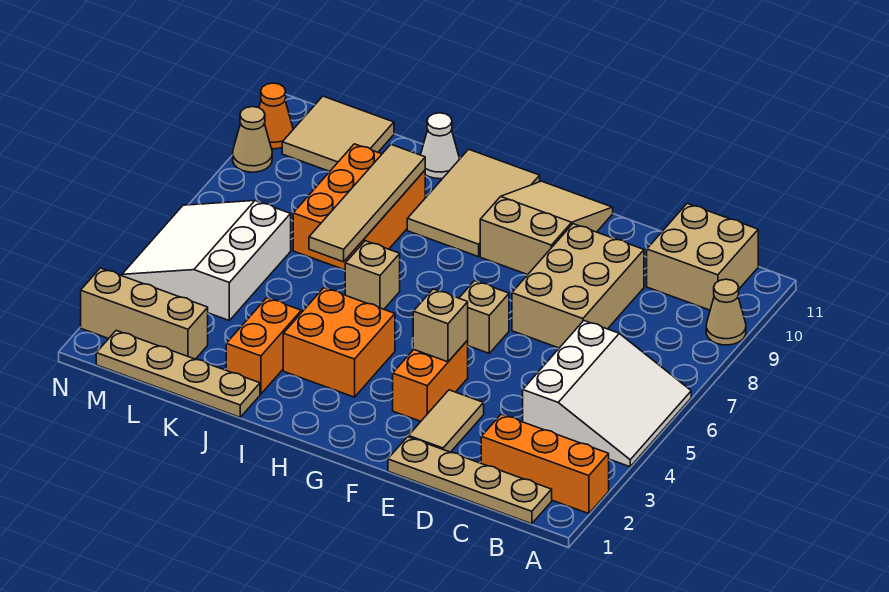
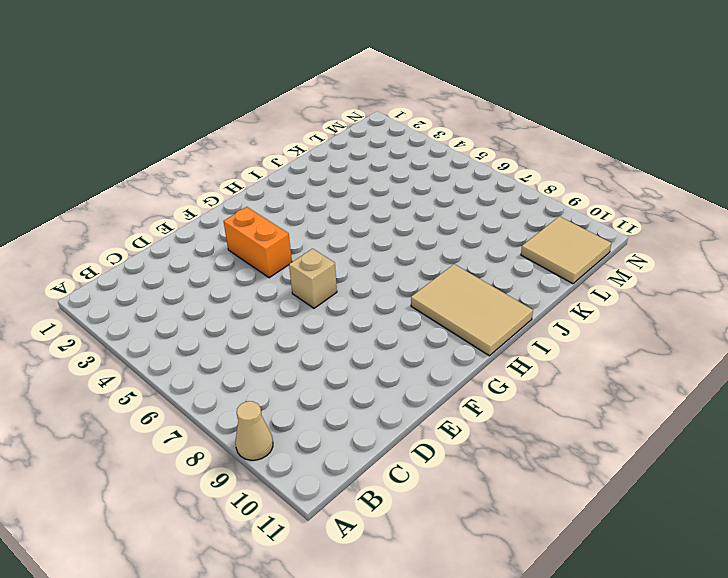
none -> orange brick A2:C2 level 1
none -> white slope A4:C6 level 1 top C
none -> tan plate B1:E1 level 1

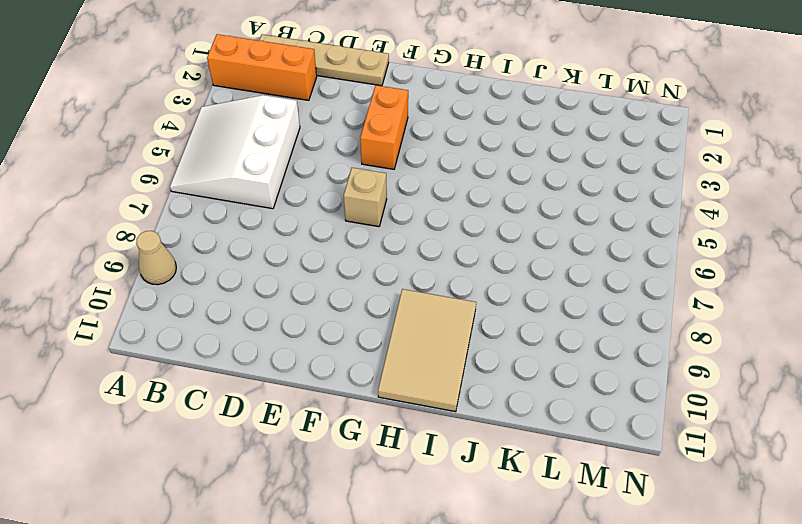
none -> tan brick B10:C11 level 1
none -> tan brick D7:E9 level 1
none -> tan tile E2:E3 level 1

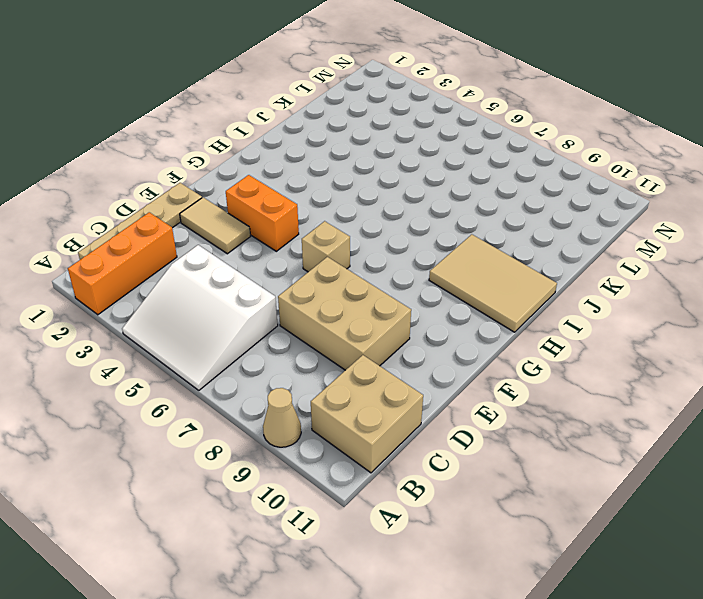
none -> tan slope F9:G11 level 1 top 9
none -> orange brick H3:I4 level 1
none -> tan brick I6 level 1

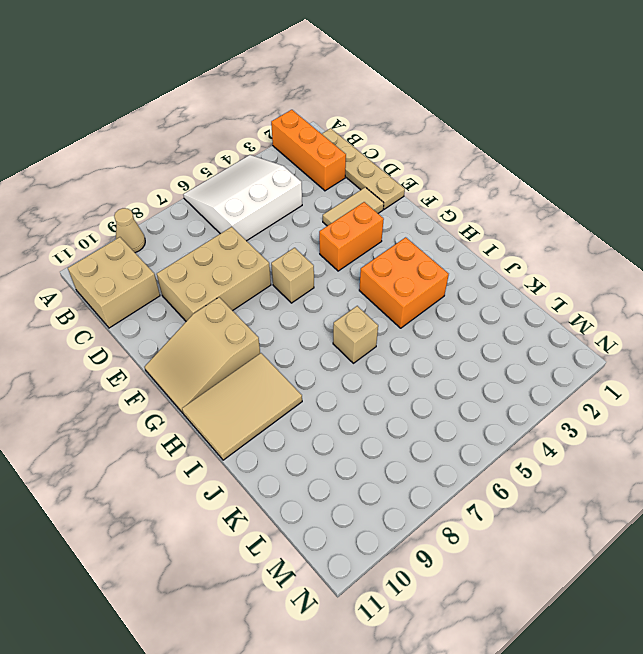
none -> tan plate J1:M1 level 1
none -> orange brick J2:J3 level 1
none -> orange brick J7:K9 level 1

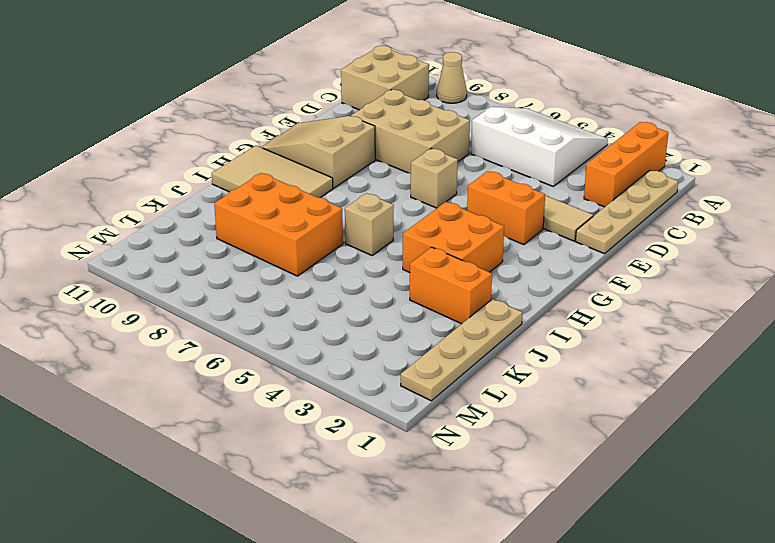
none -> white cone J11 level 1
none -> tan brick L2:N2 level 1
none -> white slope L4:N6 level 1 top L

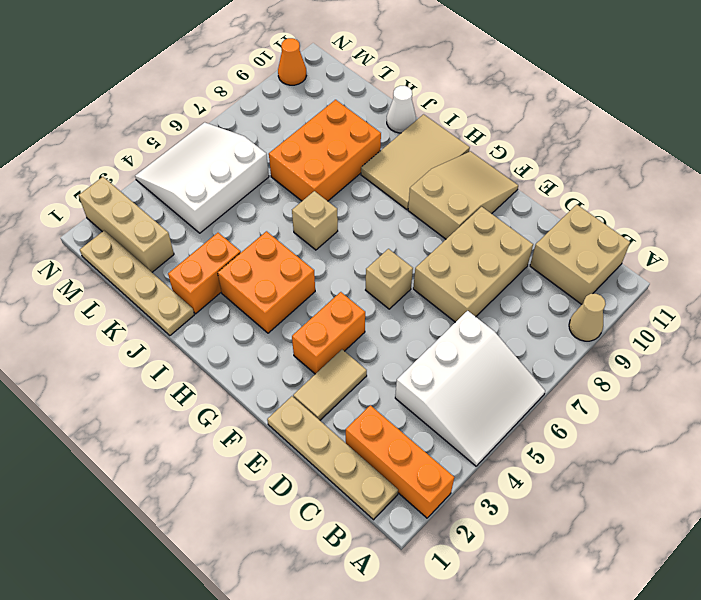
none -> tan tile L10:M11 level 1
none -> tan cone N9 level 1
none -> tan brick F4 level 2

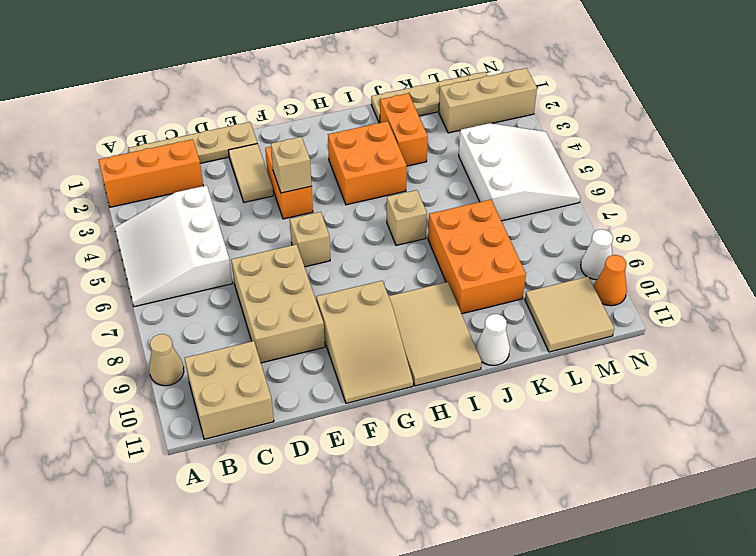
white cone N9 level 1 -> tan cone N9 level 1
none -> tan tile J6:J9 level 2

